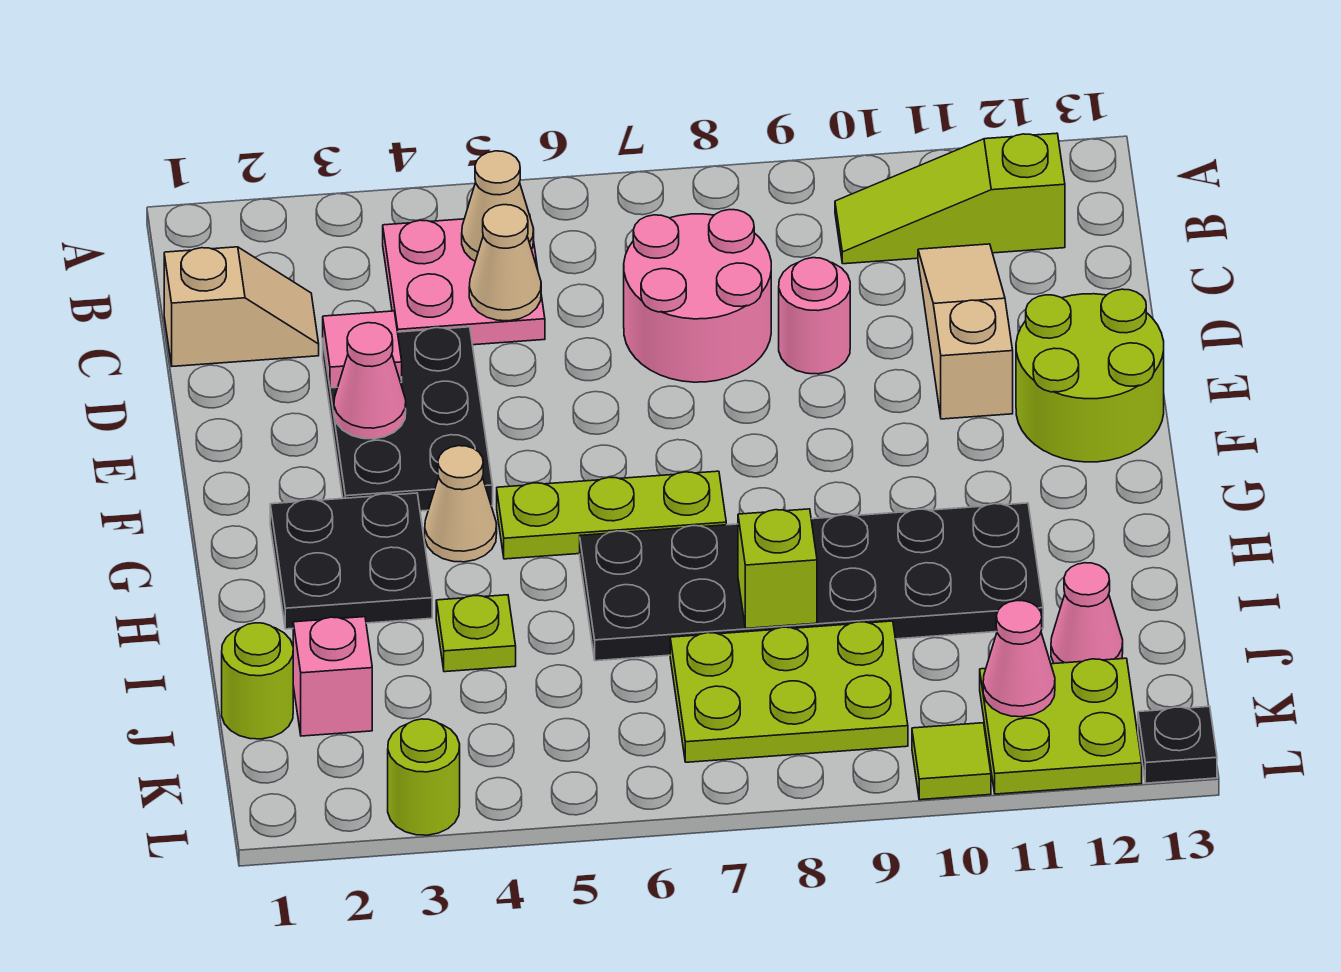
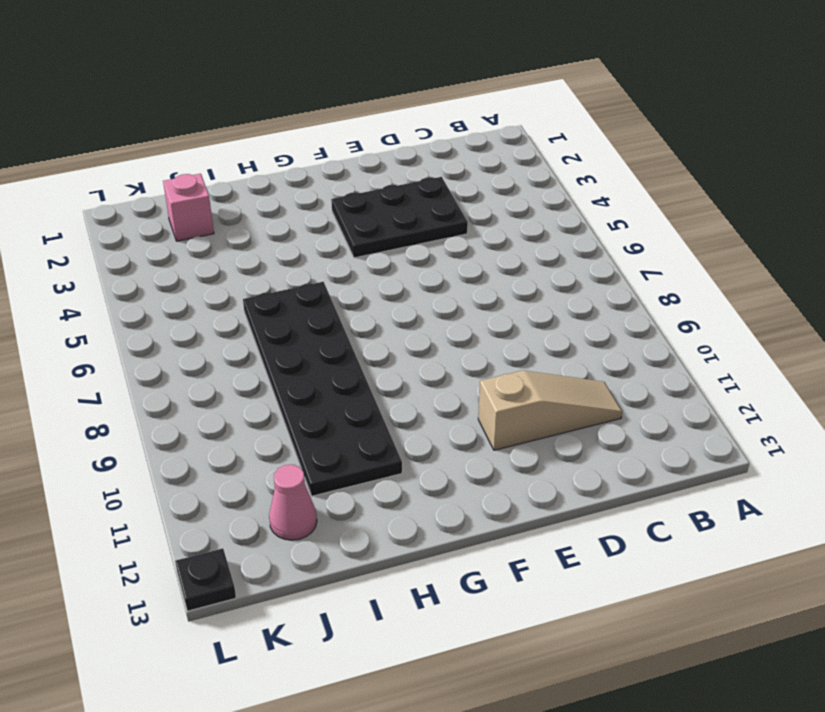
none -> pink plate B4:C5 level 1
none -> lime slope B10:B12 level 1 top 12
none -> tan slope C1:C2 level 1 top 1

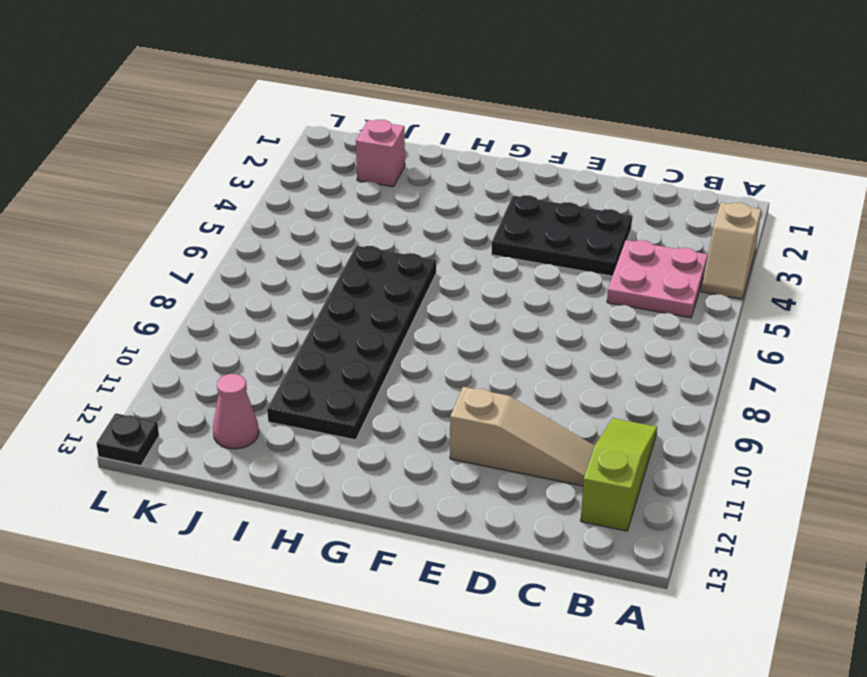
tan slope A3:A4 level 1 top 3 -> tan slope C1:C2 level 1 top 1
none -> pink round brick C7:D8 level 1
none -> pink round brick D9 level 1
none -> lime round brick E12:F13 level 1

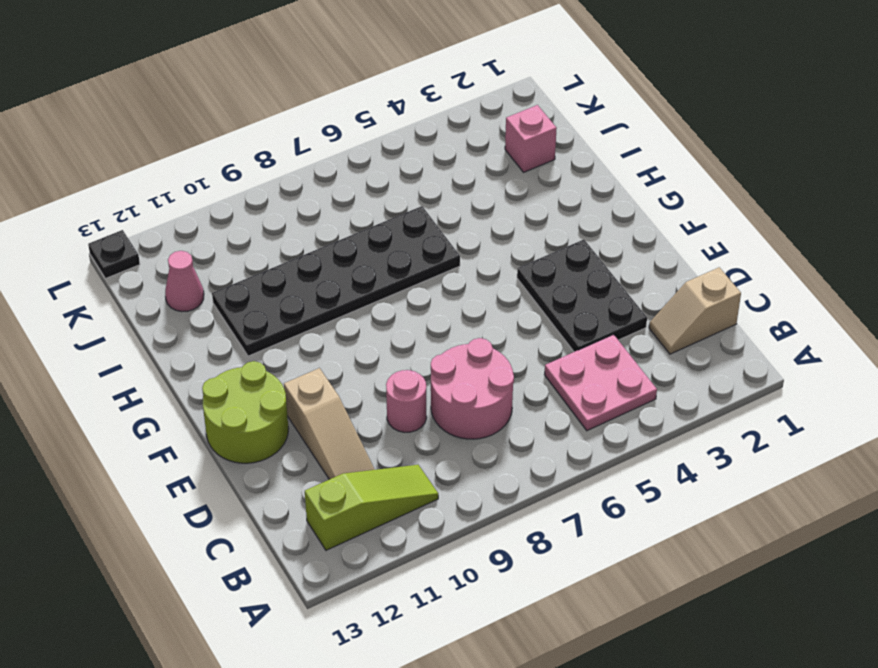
none -> black plate G2:H3 level 1
none -> tan cone G4 level 1
none -> lime plate G5:G7 level 1

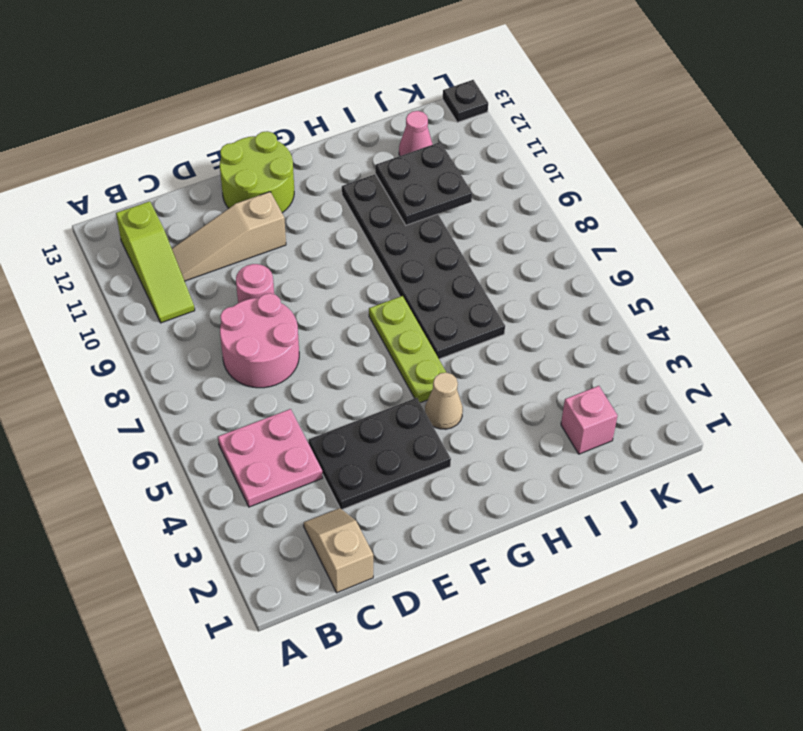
black plate I10:J11 level 2 -> black plate G2:H3 level 1
none -> lime plate I4 level 1
none -> lime round brick J1 level 1
none -> lime plate J7:K9 level 1

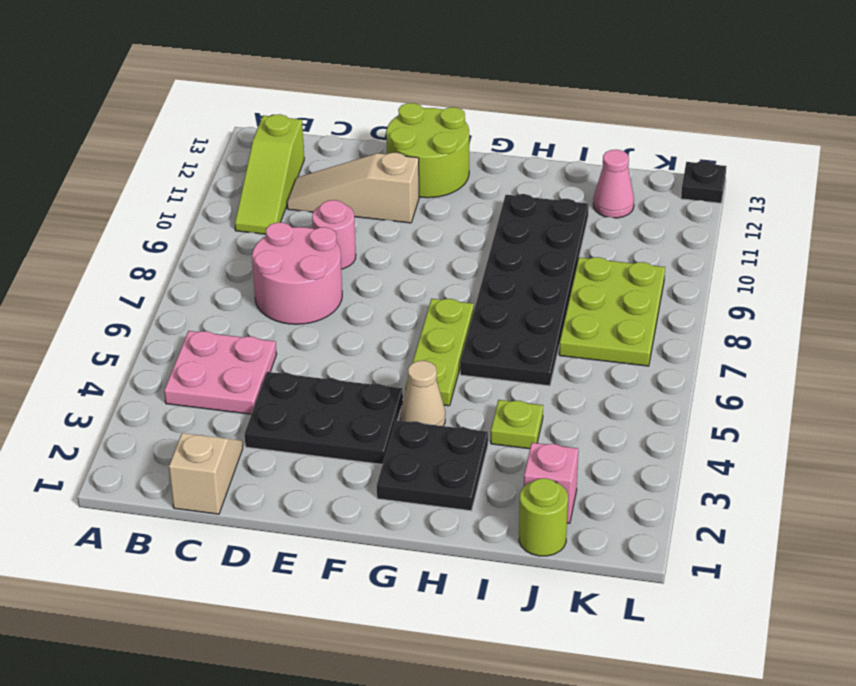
none -> lime plate K11:L12 level 1
none -> lime round brick L3 level 1
none -> lime tile L10 level 1

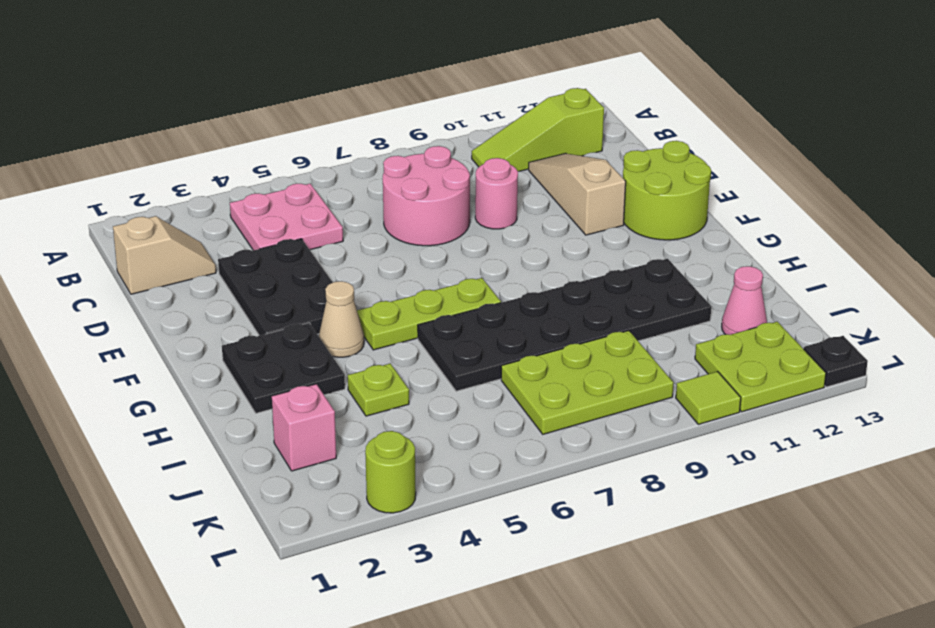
none -> lime round brick J1 level 1
none -> tan cone B5 level 2
none -> tan cone C5 level 2

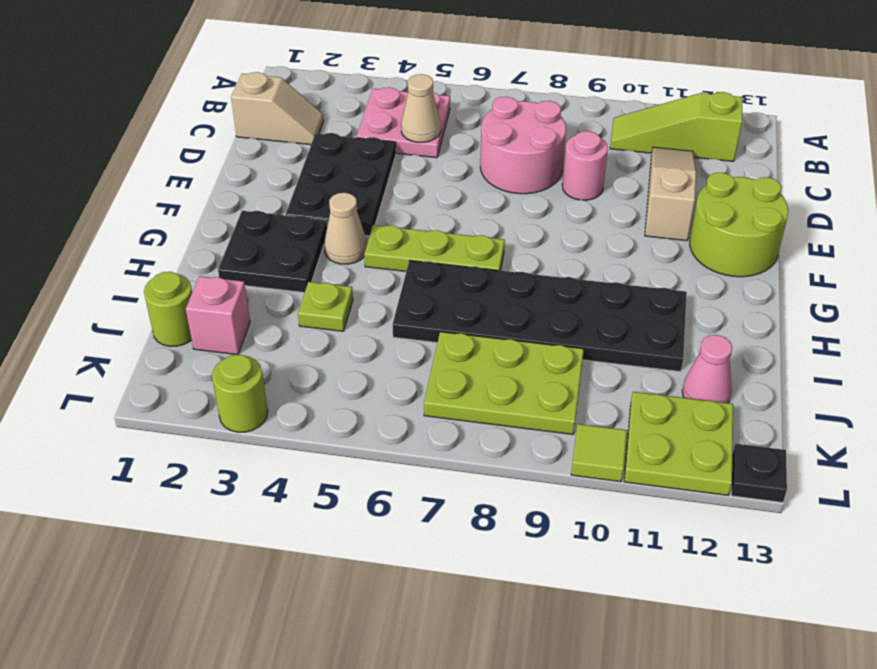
none -> tan cone B5 level 2
none -> pink tile D3 level 2
none -> pink cone E3 level 2

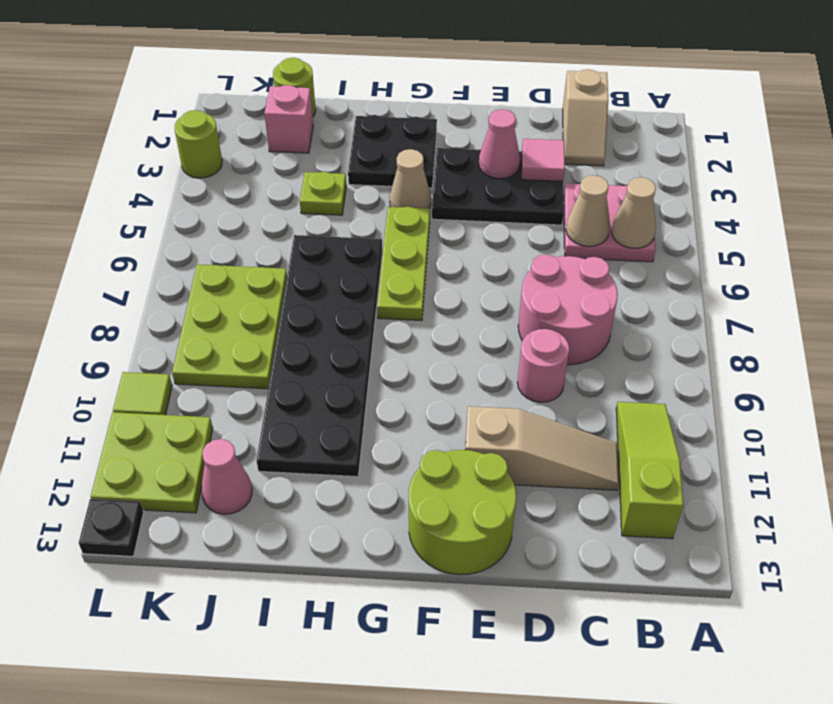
none -> lime brick I8 level 2
none -> pink cone K11 level 2

